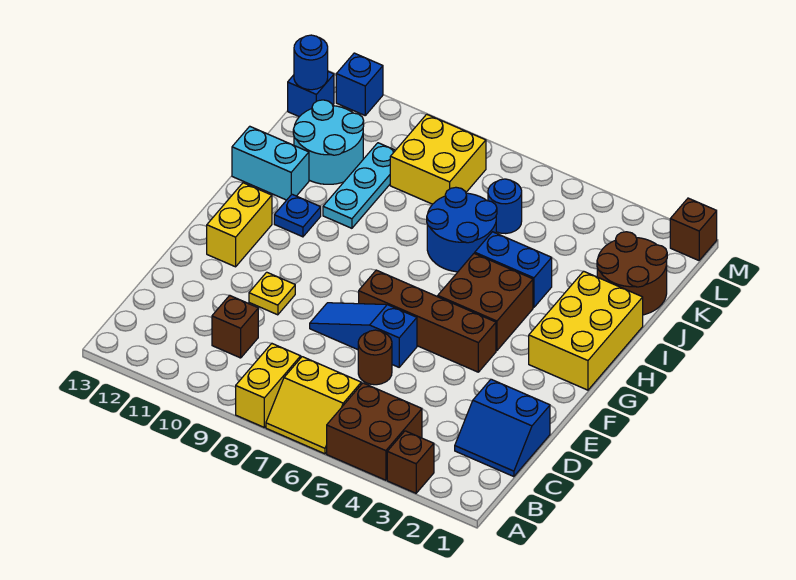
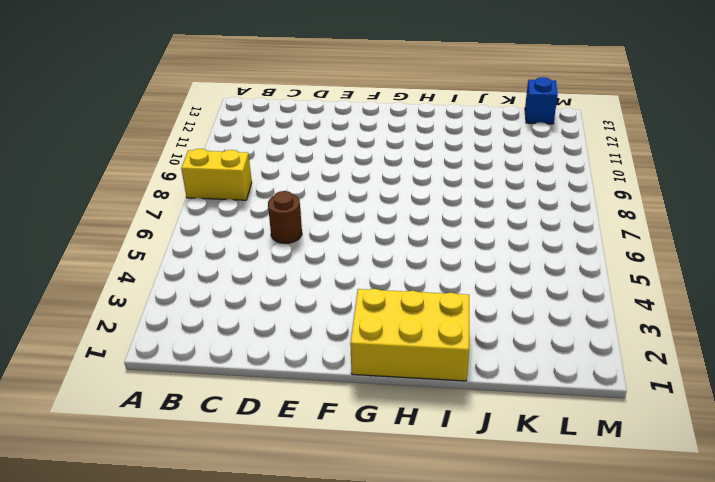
none -> brown brick A3 level 1
none -> brown brick A4:B5 level 1
none -> yellow slope A6:B7 level 1 top B

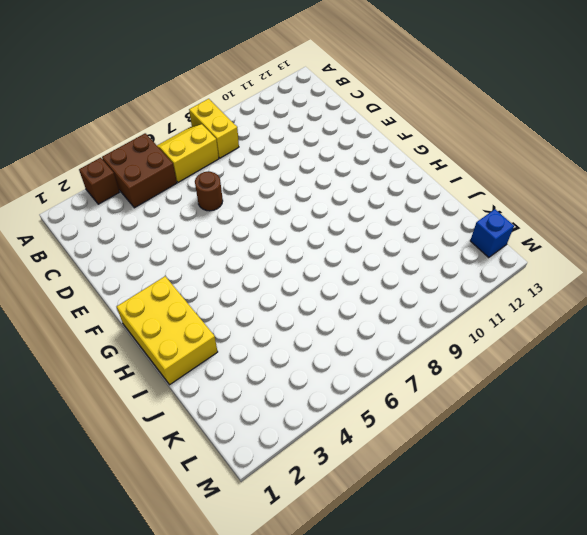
none -> blue slope C1:D2 level 1 top D
none -> brown brick C10 level 1
none -> blue slope E6:E8 level 1 top 6

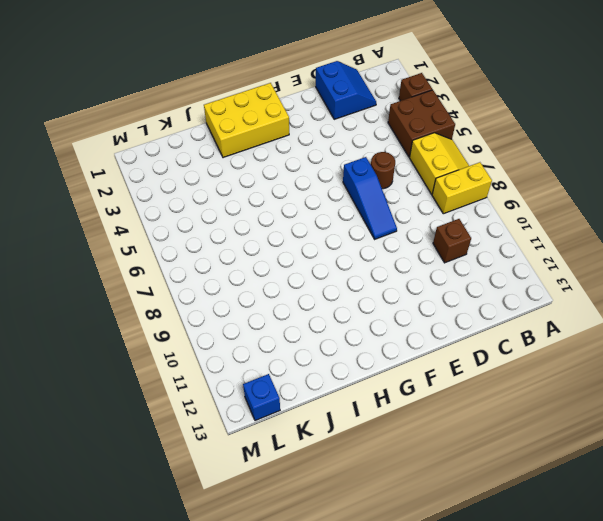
none -> yellow plate E10 level 1
none -> brown brick F4:F7 level 1
none -> yellow brick F12:G12 level 1

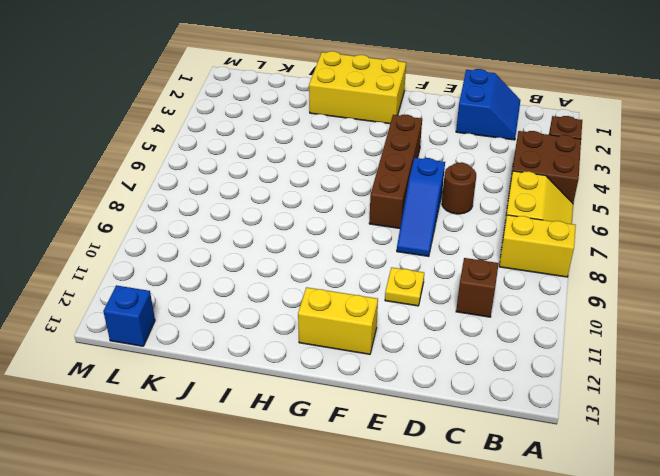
none -> brown brick G4:H5 level 1
none -> blue plate H11 level 1
none -> blue brick I4:I5 level 1

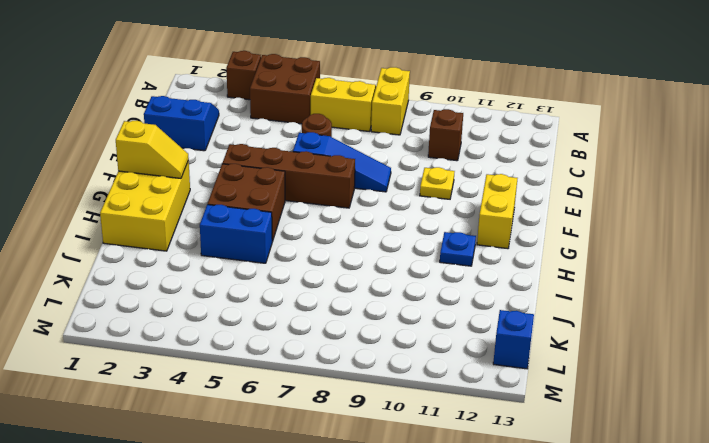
yellow slope G1:G2 level 2 top 1 -> none
none -> blue round brick I6:J7 level 1
none -> cyan plate I10:K10 level 1
none -> cyan brick I12:I13 level 1

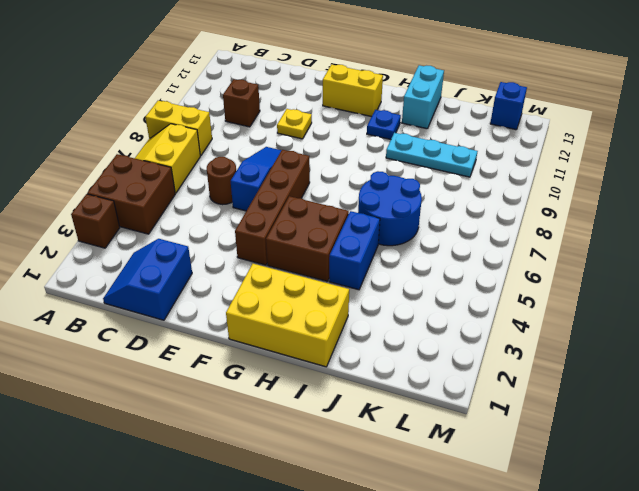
none -> brown round brick J1:K2 level 1
none -> cyan round brick J11:K12 level 1
none -> blue round brick K6 level 1

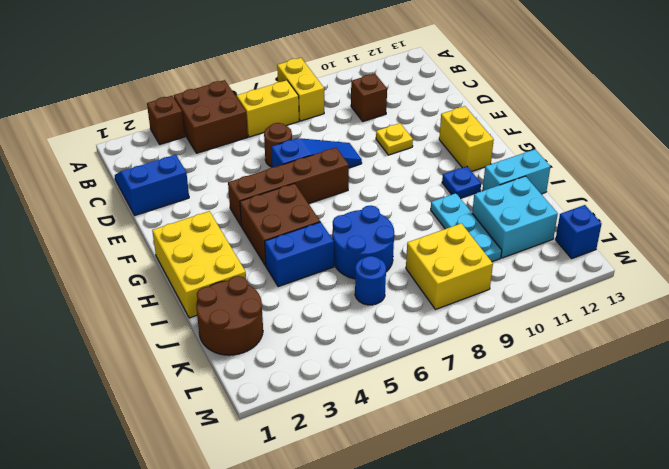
cyan brick J11:K12 level 1 -> cyan round brick J11:K12 level 1
none -> brown brick M1 level 1
none -> blue brick M12 level 1
none -> blue round brick L13 level 2

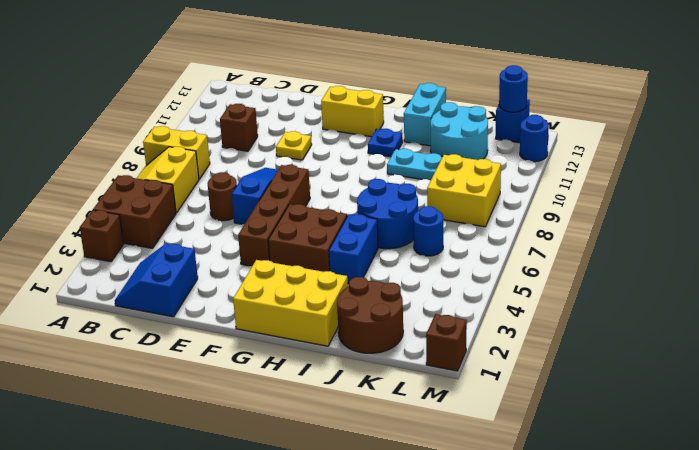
blue round brick M12 level 1 -> blue brick M12 level 1

